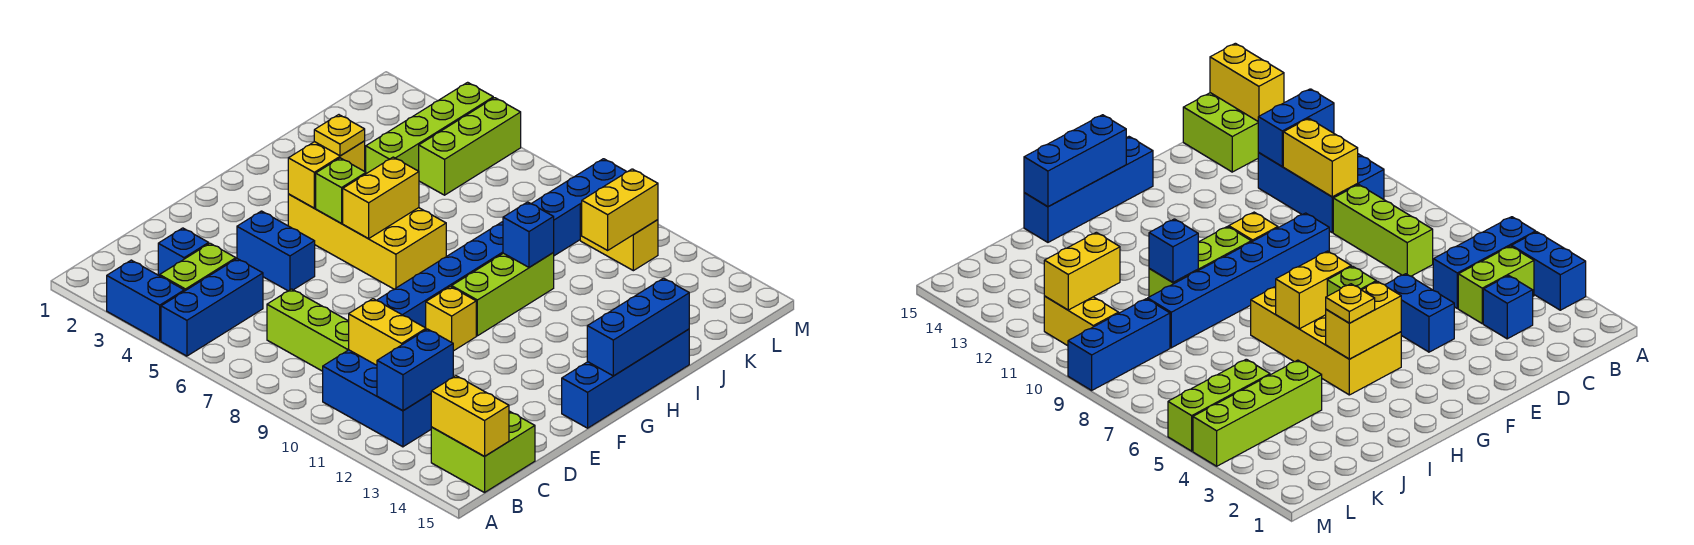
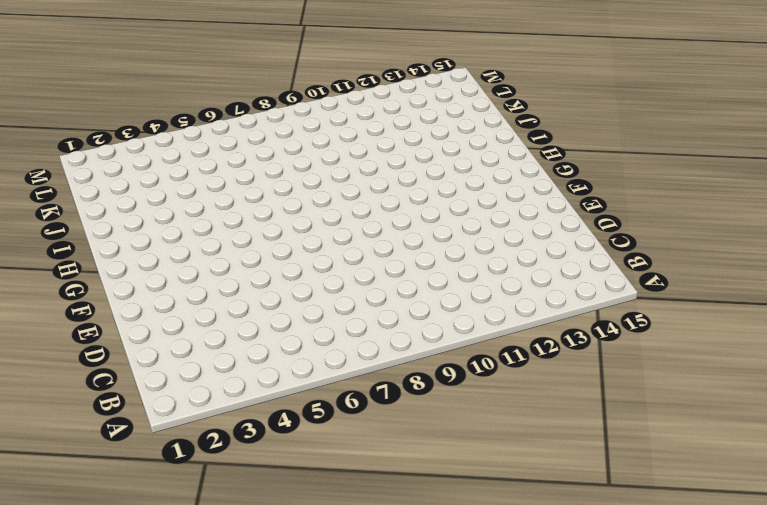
none -> blue brick A3:A4 level 1
none -> blue brick A5:C5 level 1
none -> lime brick B4:C4 level 1

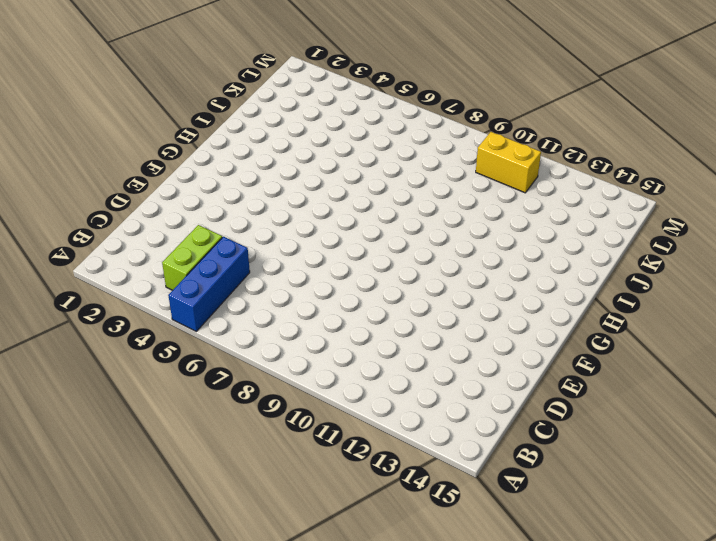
none -> blue brick A3:A4 level 1
none -> blue brick B10:C12 level 1
none -> lime brick B14:C15 level 1

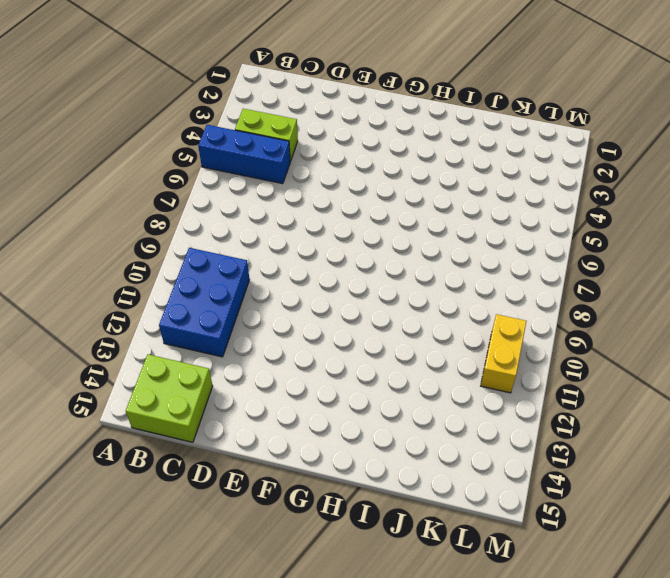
none -> blue brick A3:A4 level 1
none -> blue brick C3 level 1
none -> lime brick C7:C9 level 1

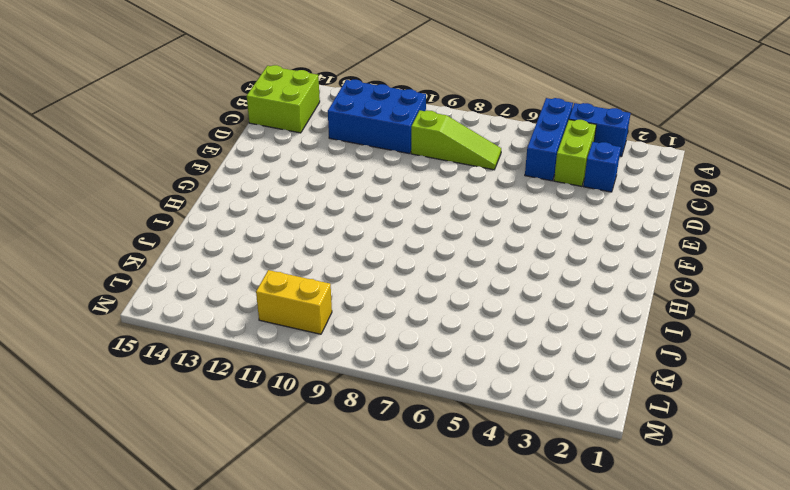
lime slope C7:C9 level 1 top 9 -> lime brick C7:C9 level 1
none -> blue brick E4:E5 level 1
none -> blue brick E9:J9 level 1
none -> yellow brick F10 level 1

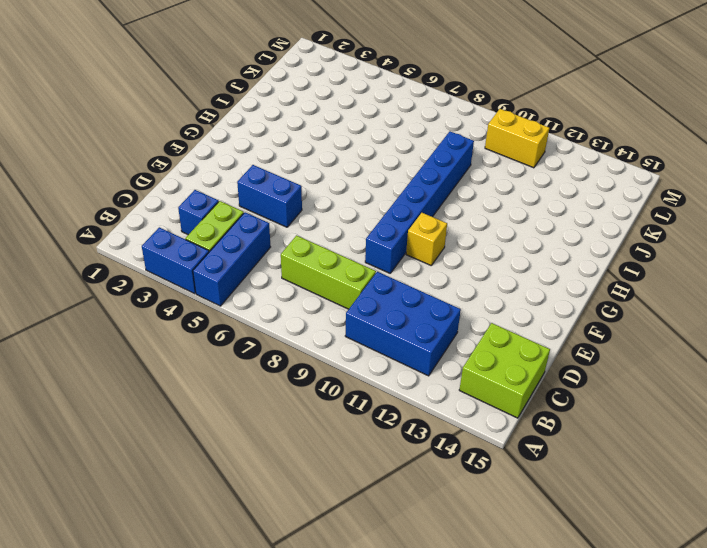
none -> blue brick F15:I15 level 1
none -> yellow brick G4:H7 level 1
none -> lime brick G10:I10 level 1

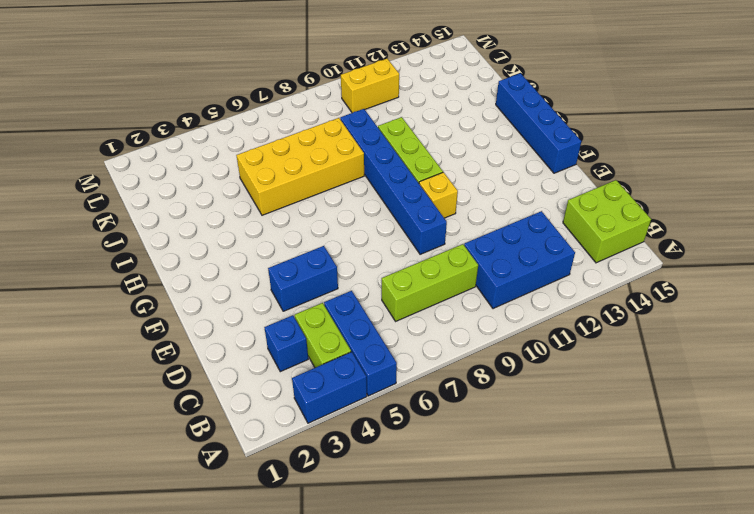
yellow brick I5:J8 level 1 -> yellow brick G4:H7 level 1
none -> lime brick J4:M4 level 1
none -> lime brick K5:M5 level 1
none -> blue brick K9:M9 level 1

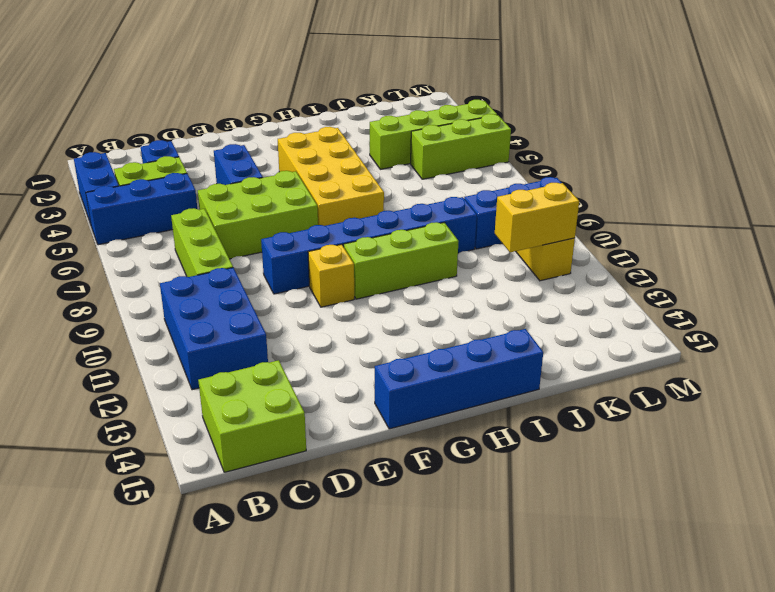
lime brick D6:F7 level 1 -> none
none -> blue brick B12:C12 level 2
none -> yellow brick B14:B15 level 2
none -> yellow brick C10:C11 level 2

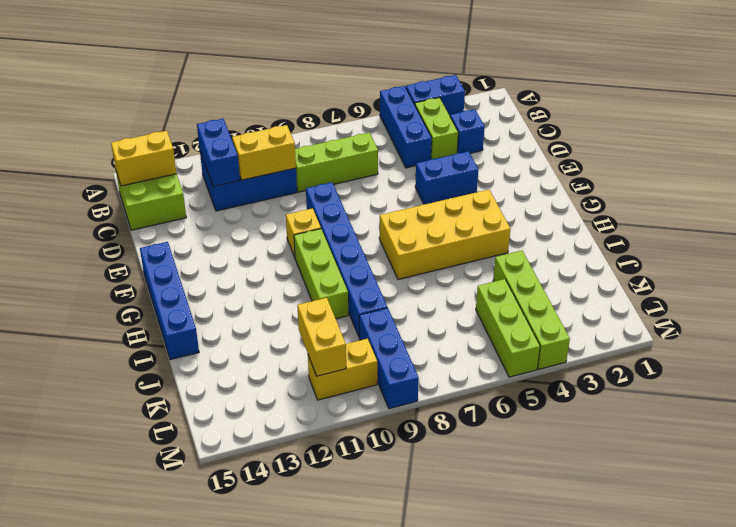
none -> yellow brick G4:H4 level 2
none -> lime brick G5 level 2
none -> yellow brick G6:H6 level 2

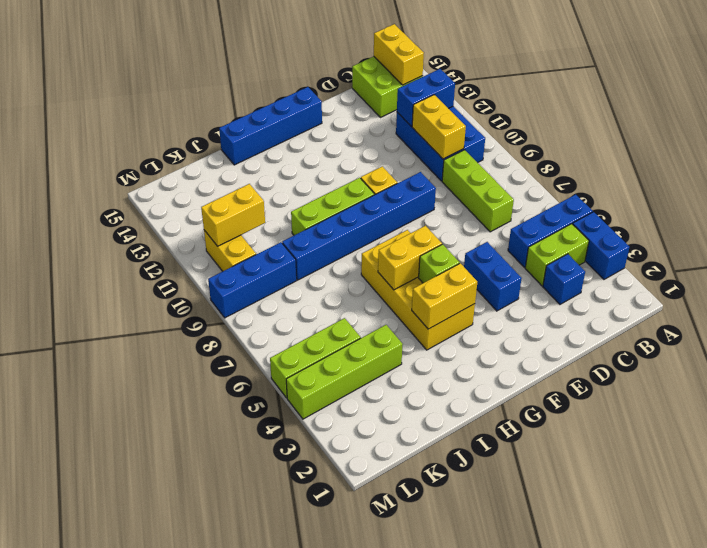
none -> blue brick G15:I15 level 2
none -> blue brick I10 level 2
none -> yellow plate H4 level 3

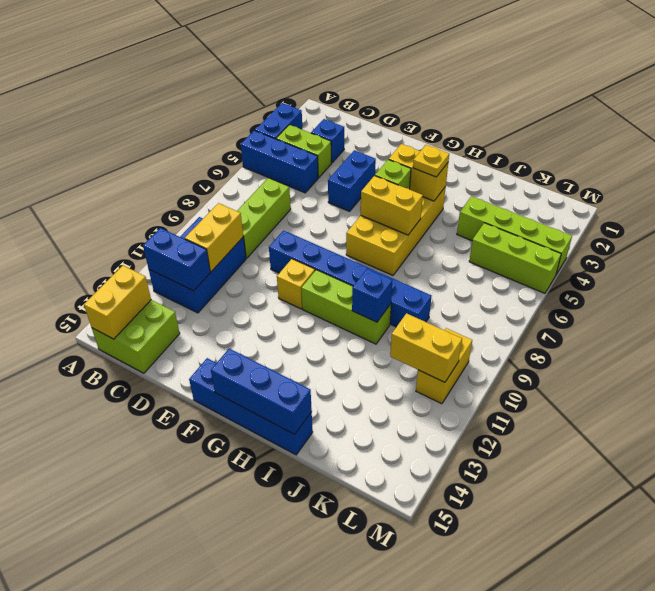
none -> blue brick K9:M9 level 1

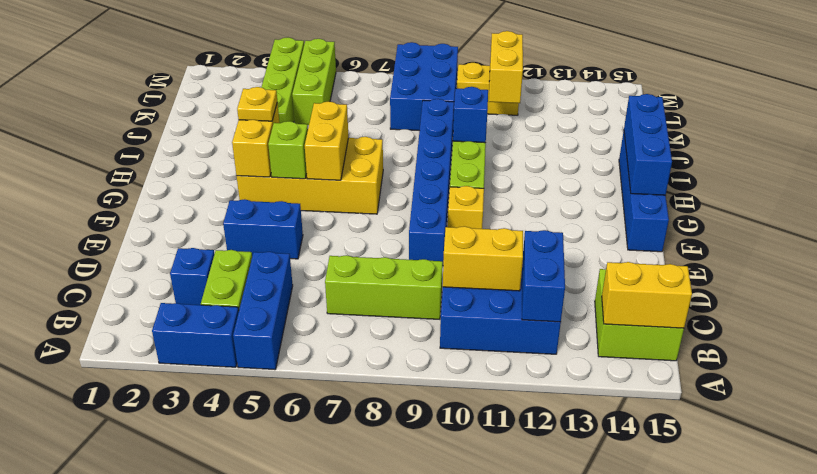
blue brick K8:M9 level 1 -> blue brick K9:M9 level 1

